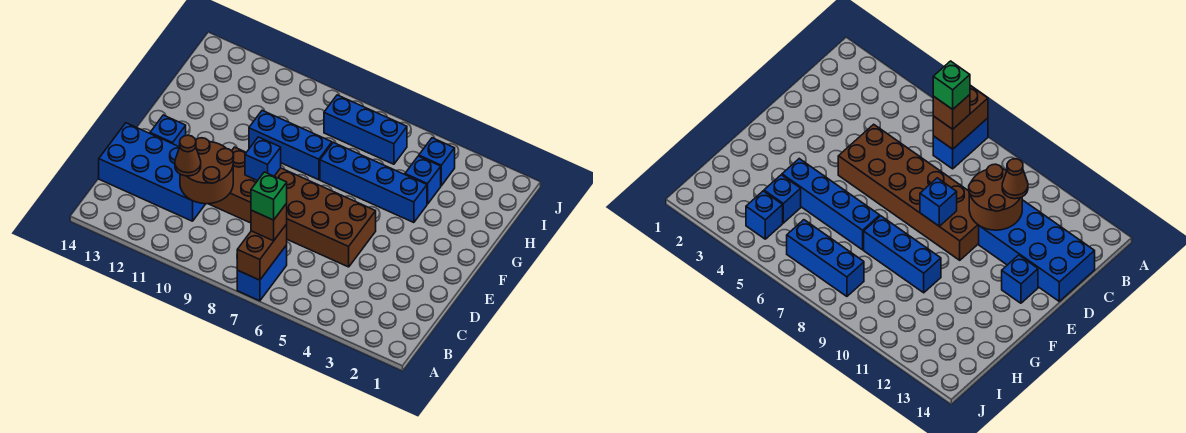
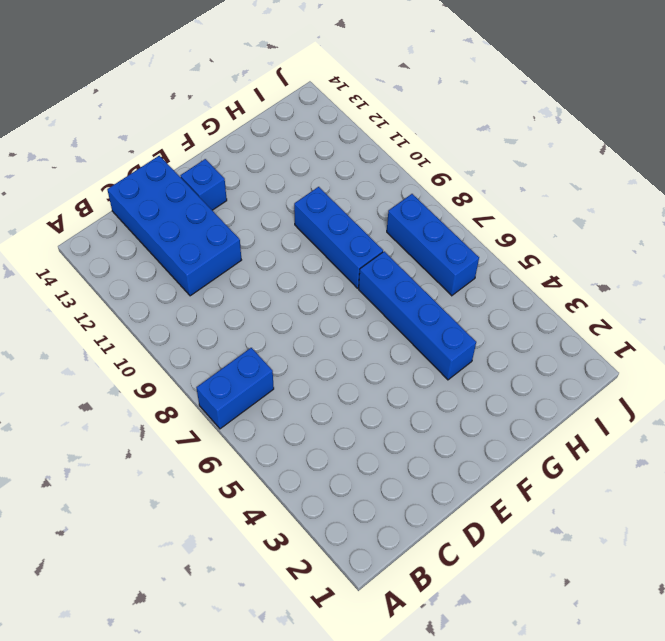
none -> brown brick D5:E10 level 1
none -> blue brick H4 level 1
none -> blue brick I4 level 1

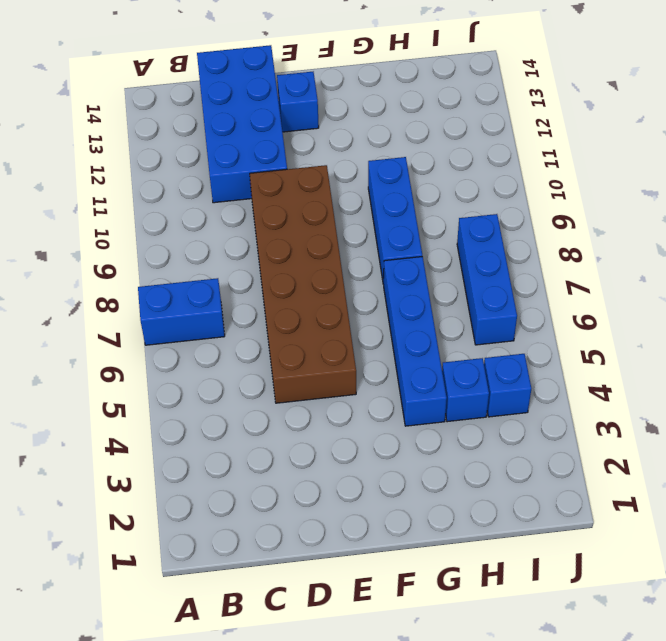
none -> brown brick A7:B7 level 2
none -> brown round brick C10:D11 level 2
none -> blue brick E9 level 2

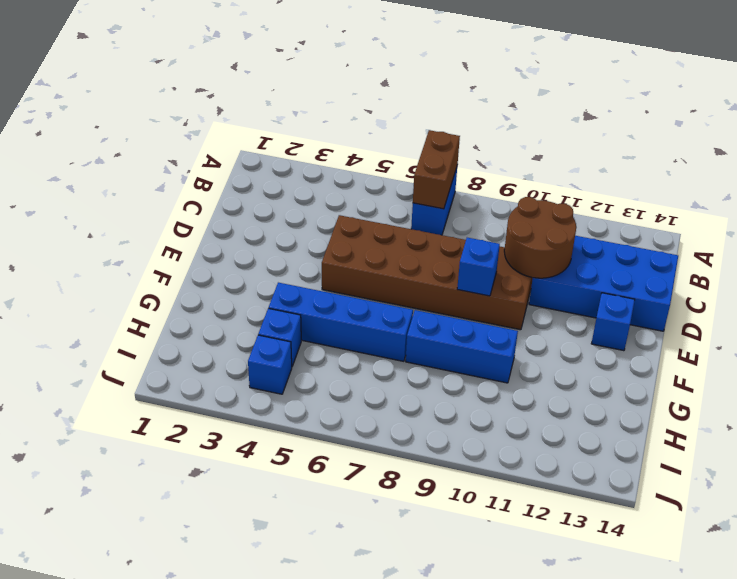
none -> blue brick I6:I8 level 1
none -> brown brick B7 level 3
none -> brown cone C11 level 3

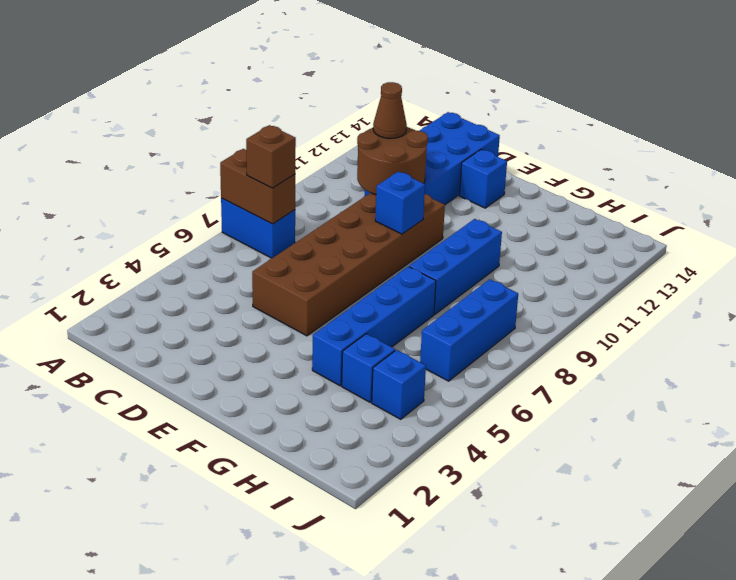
none -> green brick B7 level 4

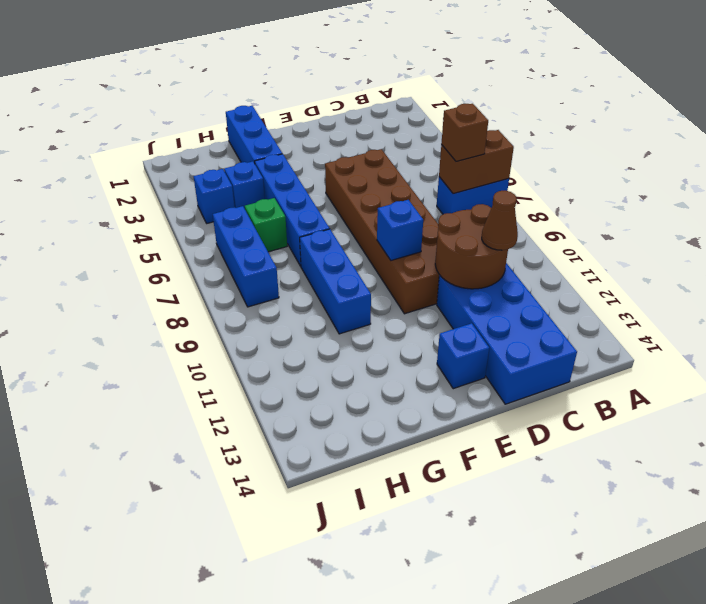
blue brick G1:G3 level 1 -> none
green brick H6 level 1 -> green brick B7 level 4

